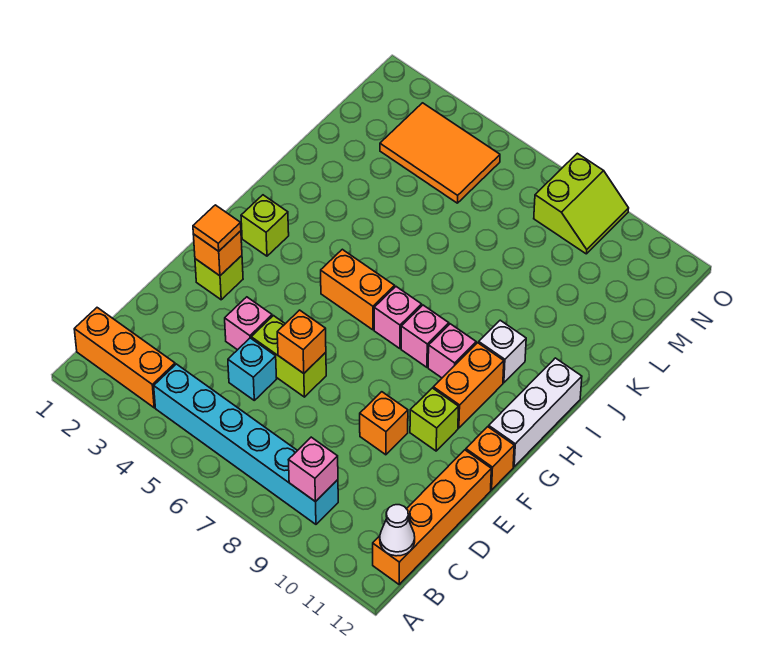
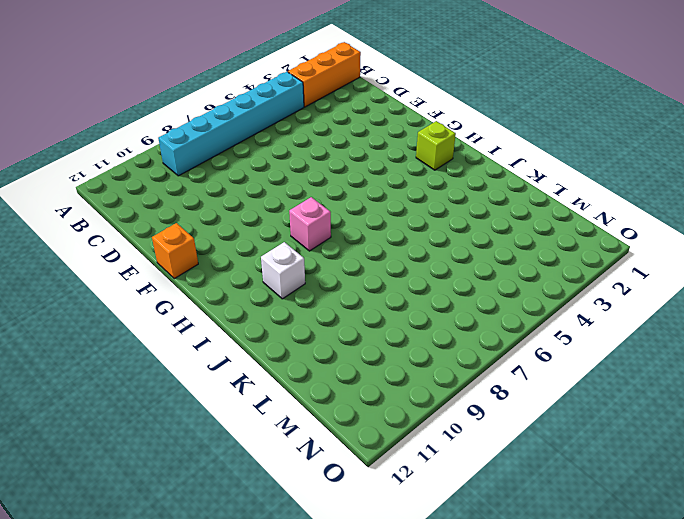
none -> orange brick B12:E12 level 1
none -> cyan brick D5 level 1
none -> pink brick E4 level 1

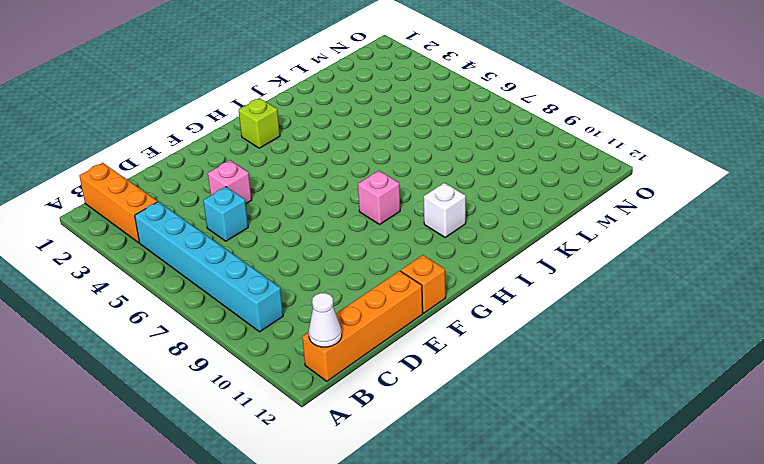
none -> lime brick E5:E6 level 1
none -> orange brick E9 level 1
none -> lime brick F2 level 1

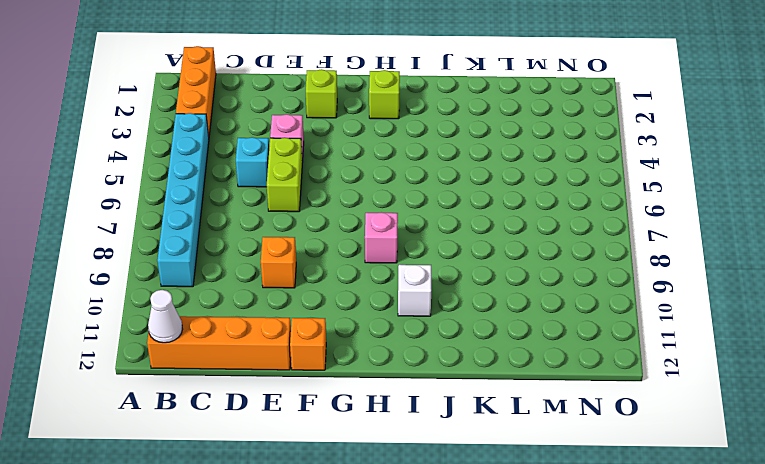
none -> lime brick F10 level 1
none -> orange brick G10:H10 level 1
none -> white brick G12:I12 level 1

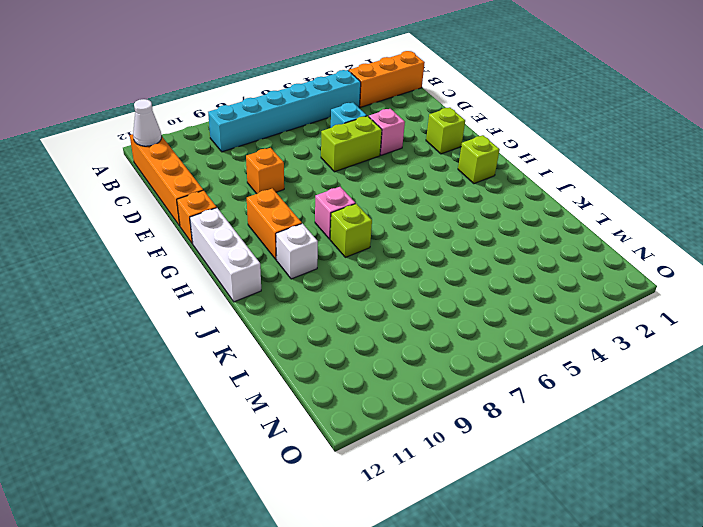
lime brick I8 level 1 -> lime brick F10 level 1
none -> orange brick H5:H6 level 1
none -> pink brick H7 level 1
none -> pink brick H9 level 1

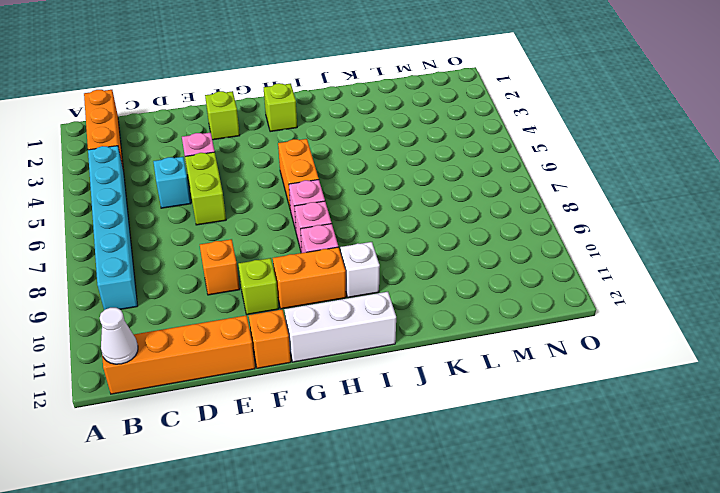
none -> orange tile M3:N5 level 1
none -> lime slope N8:O9 level 1 top 8
none -> pink brick B9 level 2

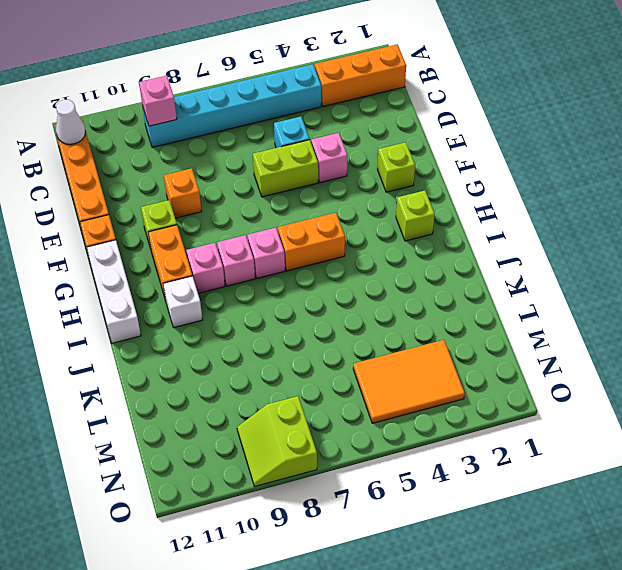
none -> orange brick E6 level 2
none -> orange brick F2 level 2
none -> orange tile F2 level 3

